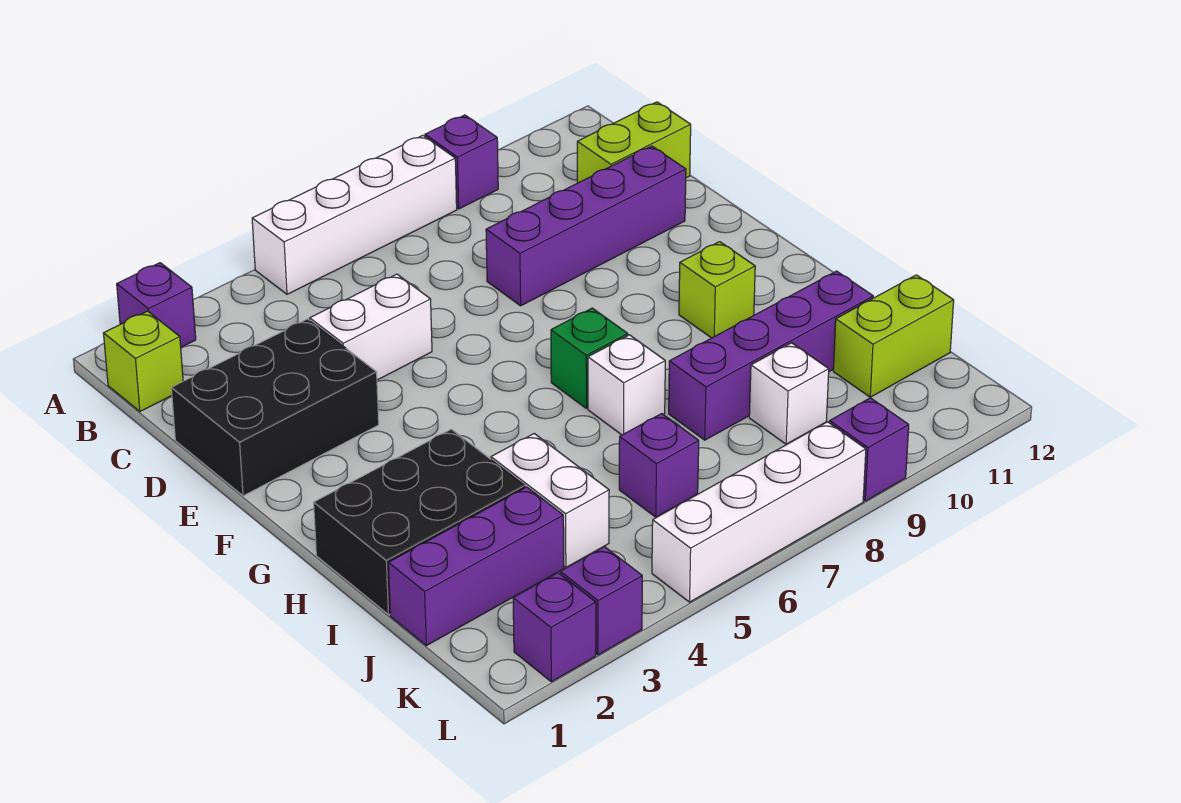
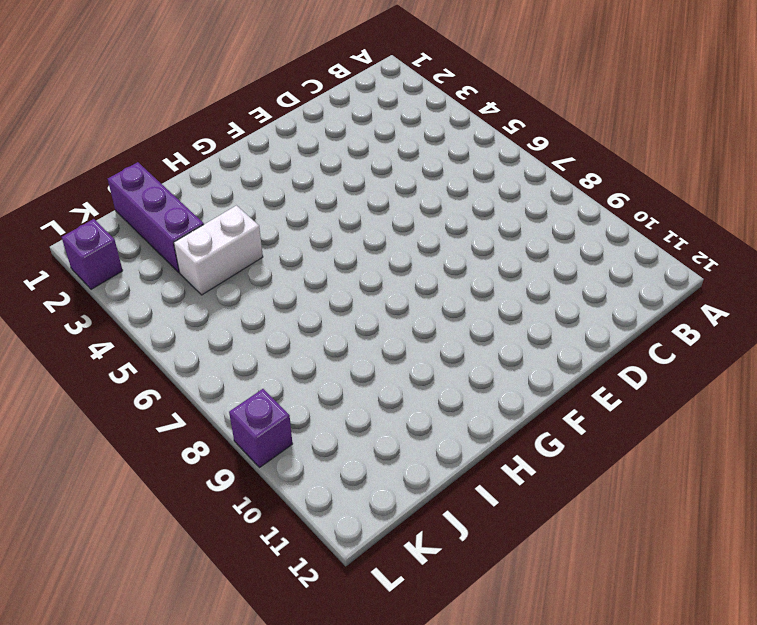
none -> purple brick A2 level 1
none -> white brick A5:A8 level 1
none -> purple brick A9 level 1

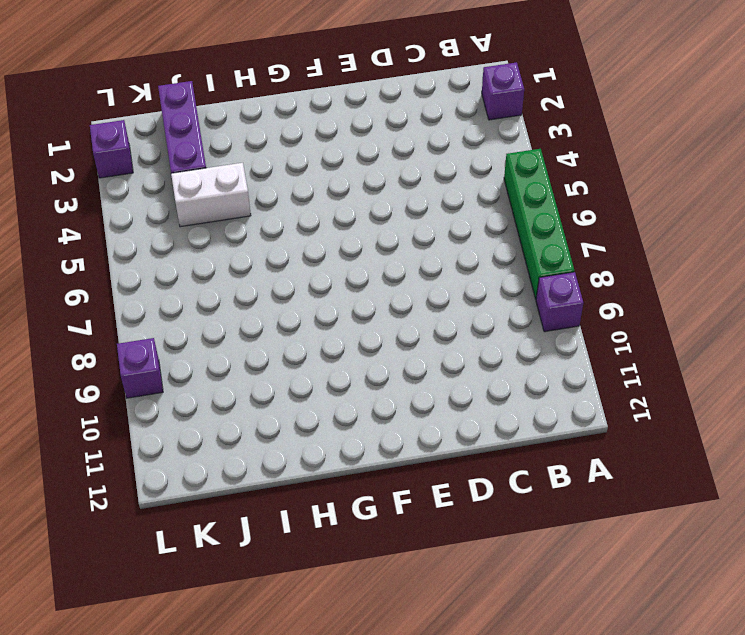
green brick A5:A8 level 1 -> white brick A5:A8 level 1
none -> lime brick B1 level 1
none -> lime brick C11:C12 level 1
none -> black brick D1:E3 level 1

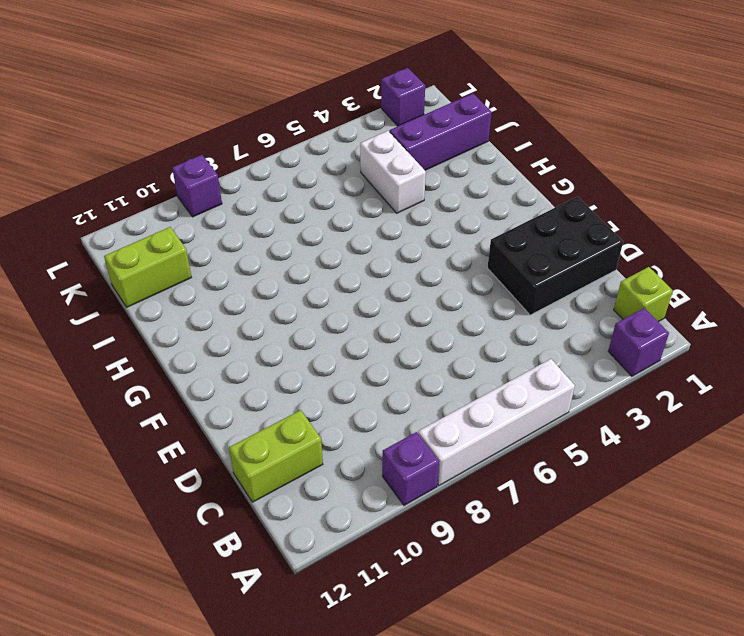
none -> white brick D4:D5 level 1
none -> purple brick D8:D11 level 1
none -> green brick G7 level 1

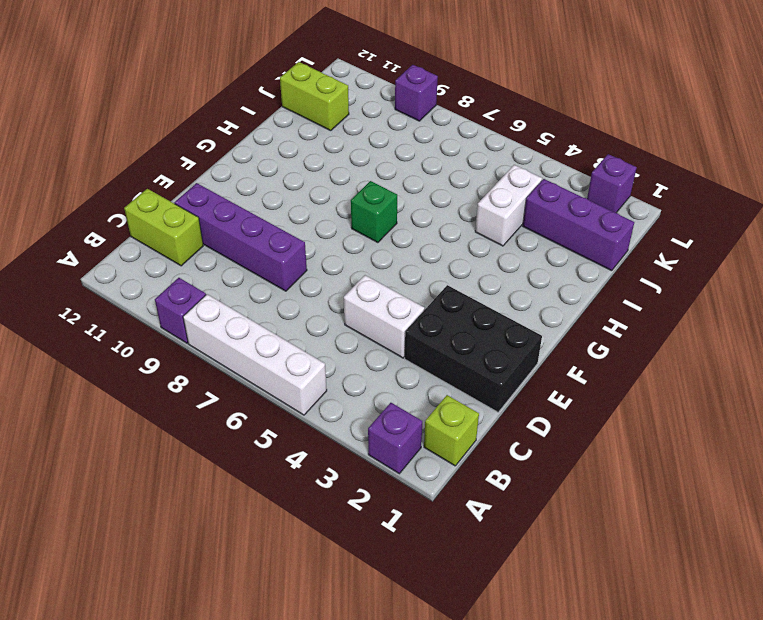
none -> lime brick G10 level 1
none -> black brick H1:I3 level 1
none -> white brick H7 level 1

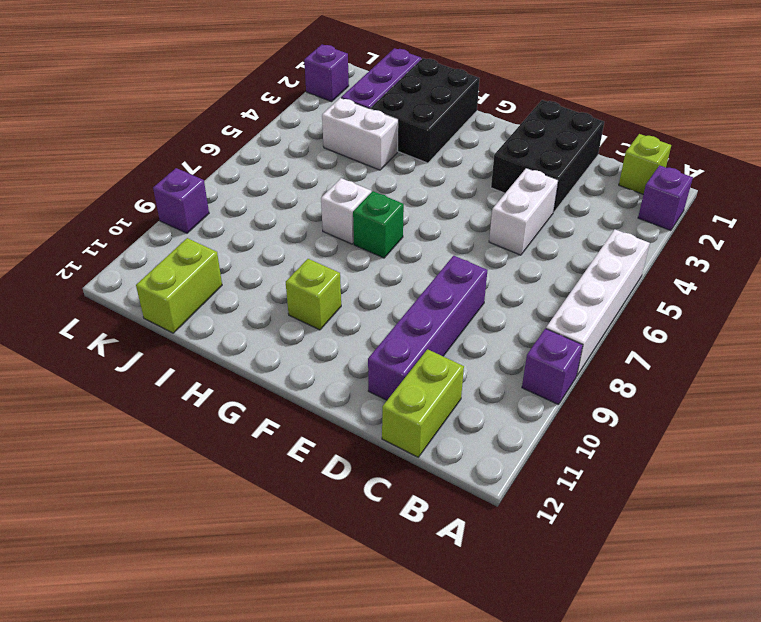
none -> purple brick I8:I11 level 1
none -> purple brick J6 level 1
none -> white brick J9 level 1

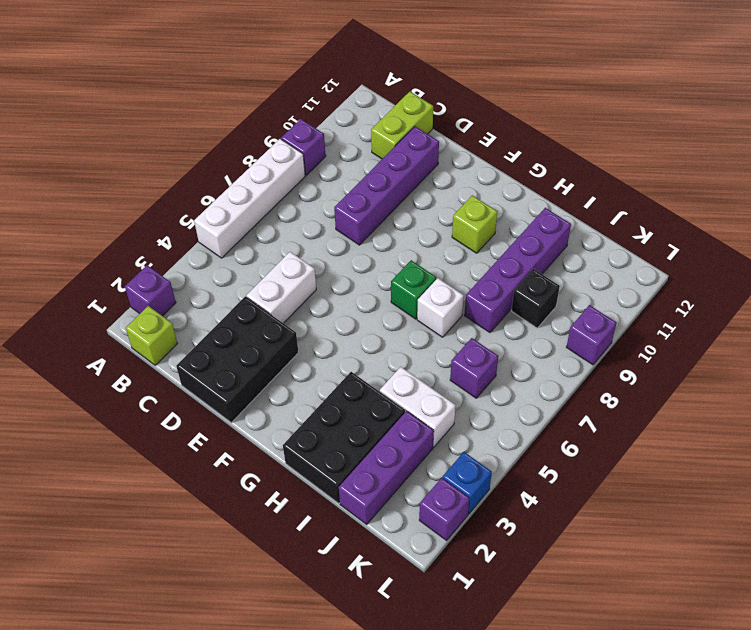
black brick J9 level 1 -> white brick J9 level 1
blue brick L3 level 1 -> purple brick L3 level 1
none -> lime brick J11:J12 level 1
none -> white brick L5:L8 level 1

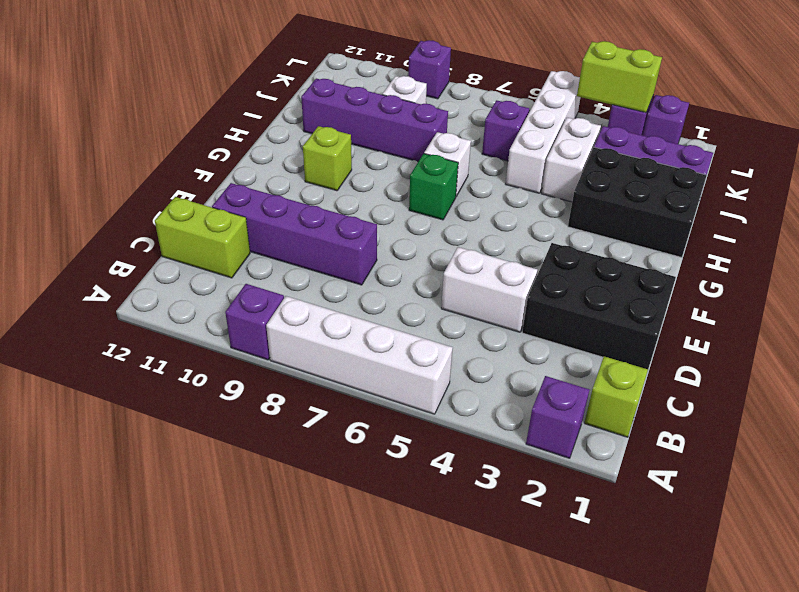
white brick I5:L5 level 1 -> white brick L5:L8 level 1
lime brick L3:L4 level 2 -> lime brick J11:J12 level 1

